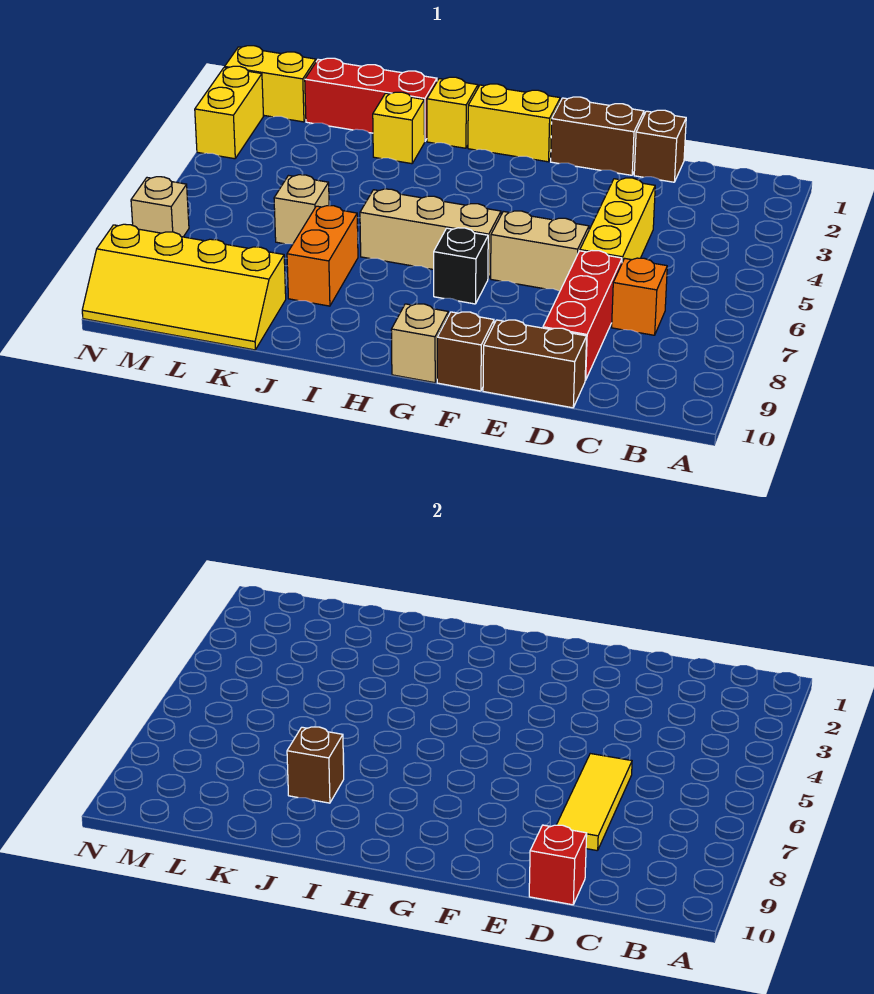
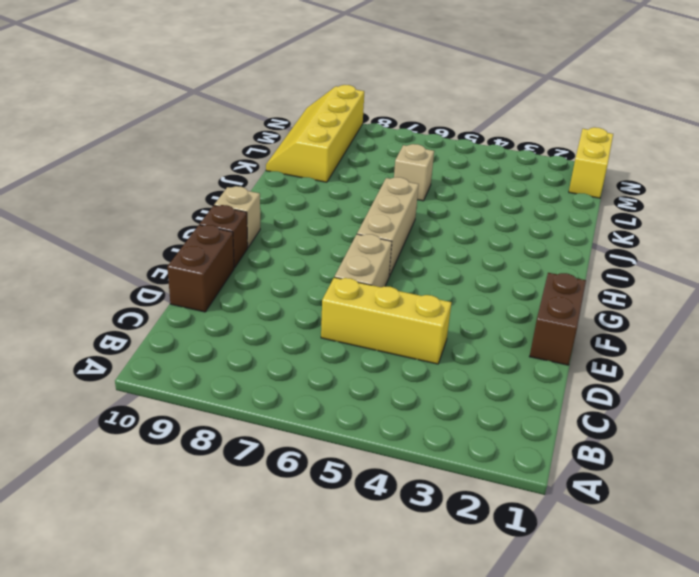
none -> orange brick C7 level 1
none -> brown brick D1 level 1
none -> red brick D7:D9 level 1

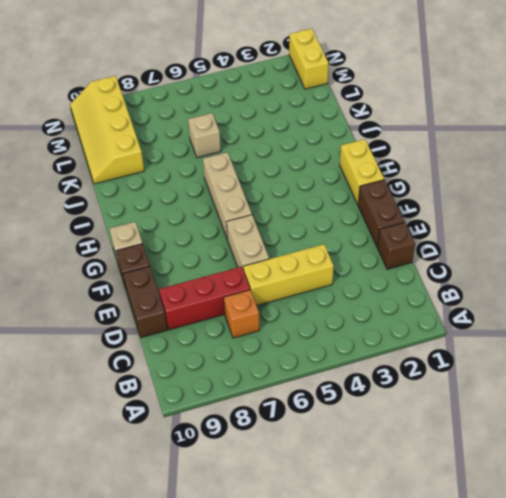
none -> black brick G7 level 1
none -> yellow brick I1 level 1
none -> red brick J1:L1 level 1

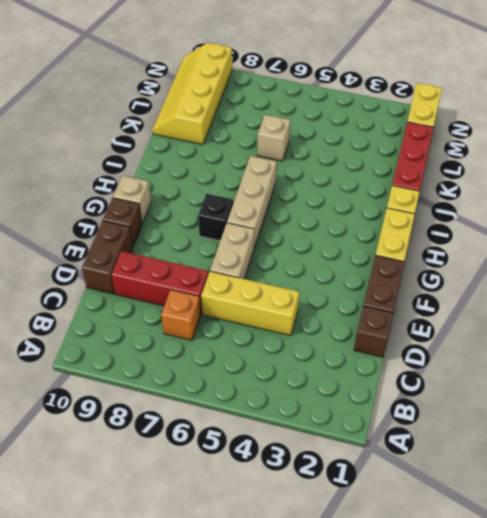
none -> yellow brick J2 level 1
none -> orange brick J7:J8 level 1
none -> yellow brick N2:N3 level 1

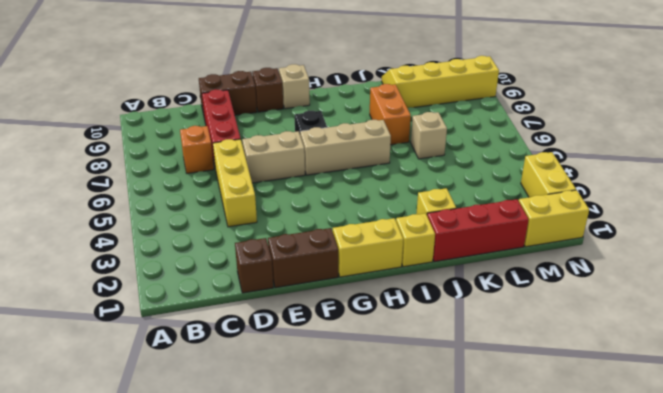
none -> tan brick N7 level 1
none -> yellow tile D6:D8 level 2
none -> red brick D10 level 2

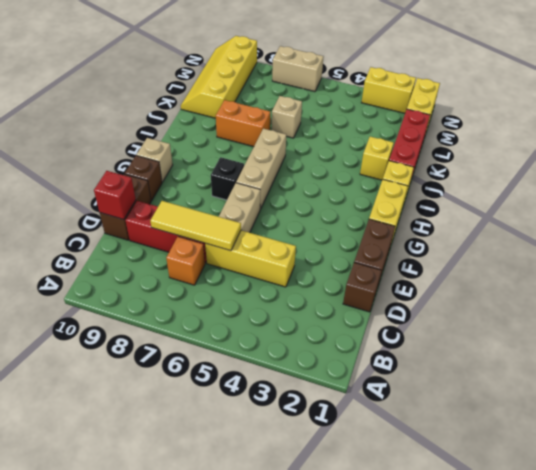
tan brick N6:N7 level 1 -> tan brick N7 level 1
none -> brown brick J8 level 2

